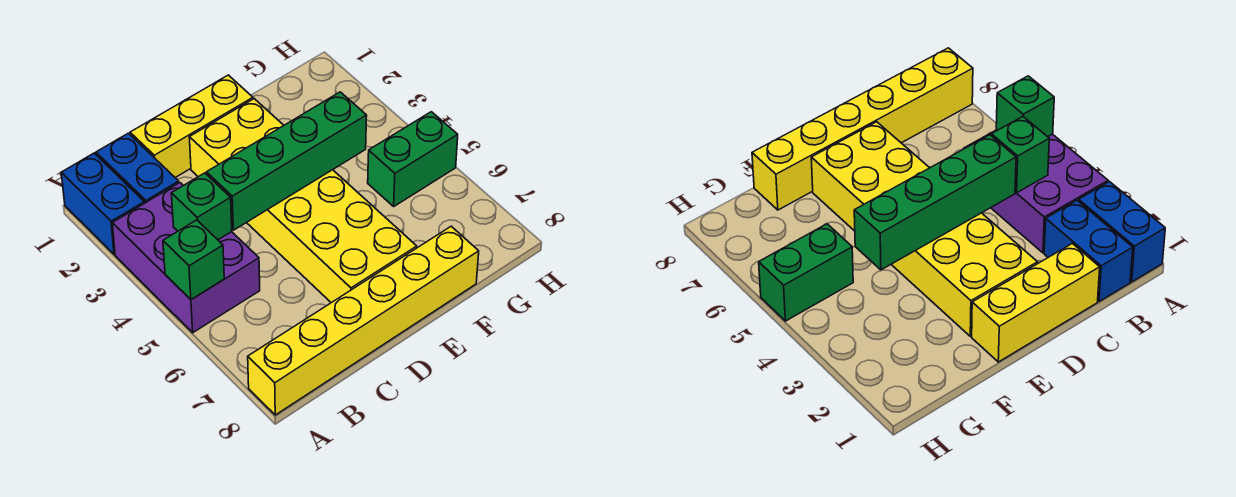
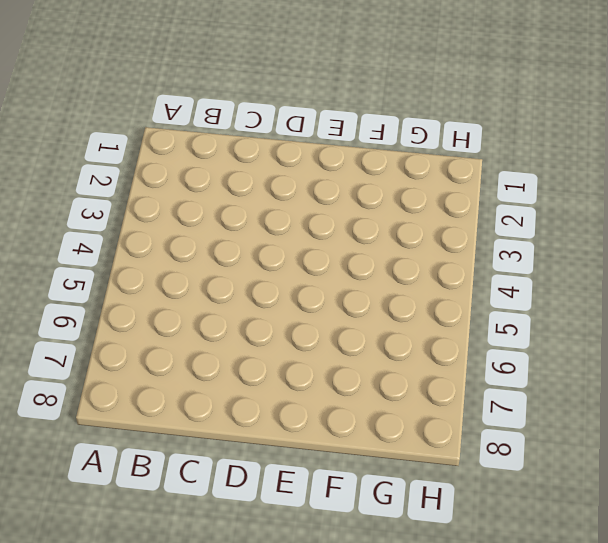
none -> blue brick A1:A2 level 1
none -> purple brick A3:B5 level 1

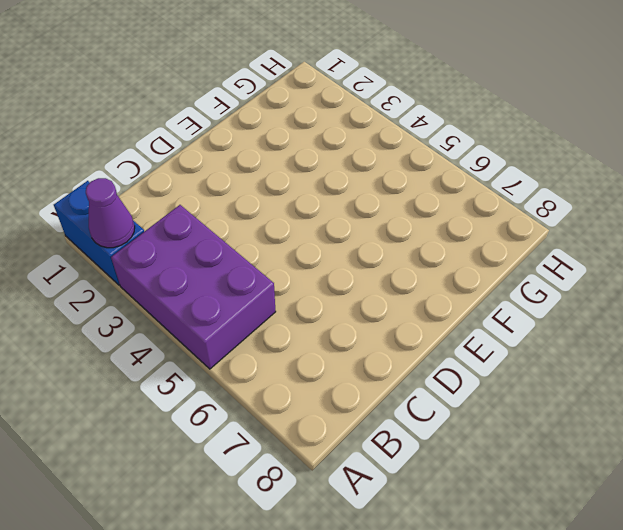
purple cone A2 level 2 -> none
none -> yellow brick A8:F8 level 1
none -> blue brick B1:B2 level 1

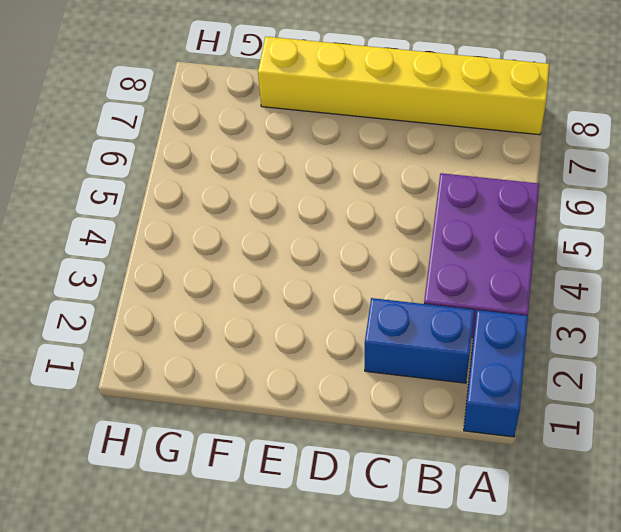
blue brick B2:C2 level 1 -> blue brick B1:B2 level 1
none -> yellow brick C1:E1 level 1
none -> yellow brick D2:E7 level 1

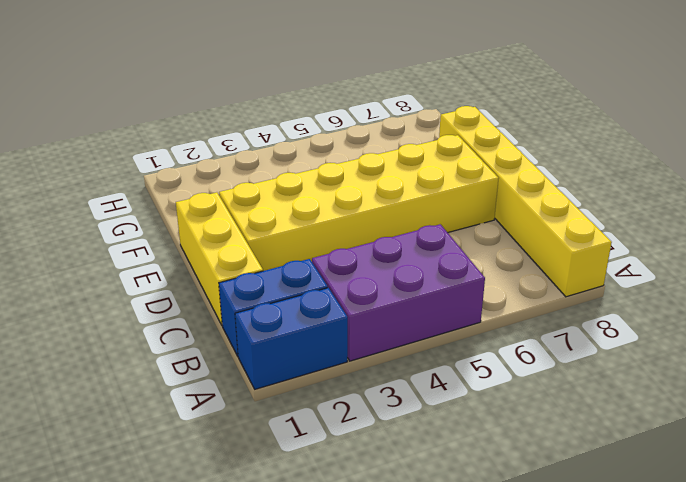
none -> green brick G5:H5 level 1
none -> green brick A5 level 2

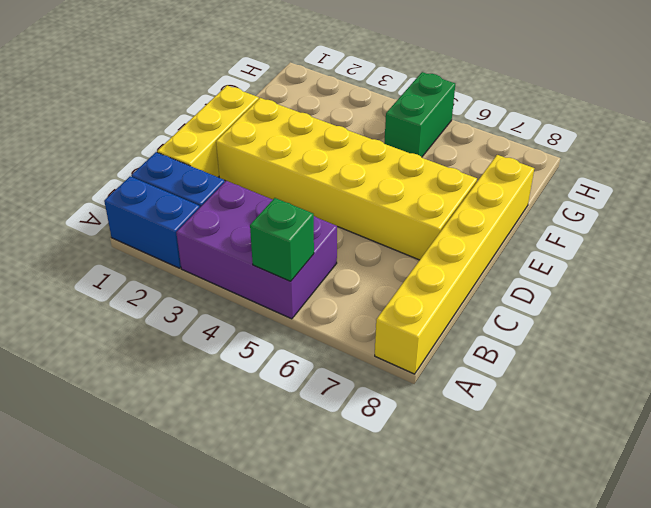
none -> green brick B4 level 2
none -> green brick C4:F4 level 2

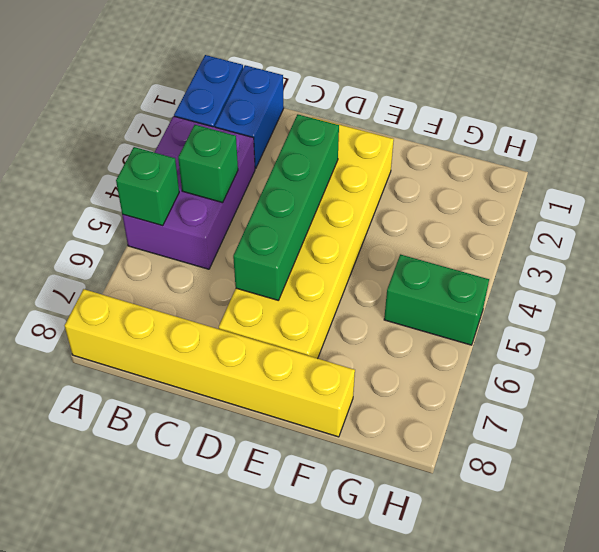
green brick D3:D6 level 2 -> green brick C4:F4 level 2
none -> yellow brick C1:E1 level 1

